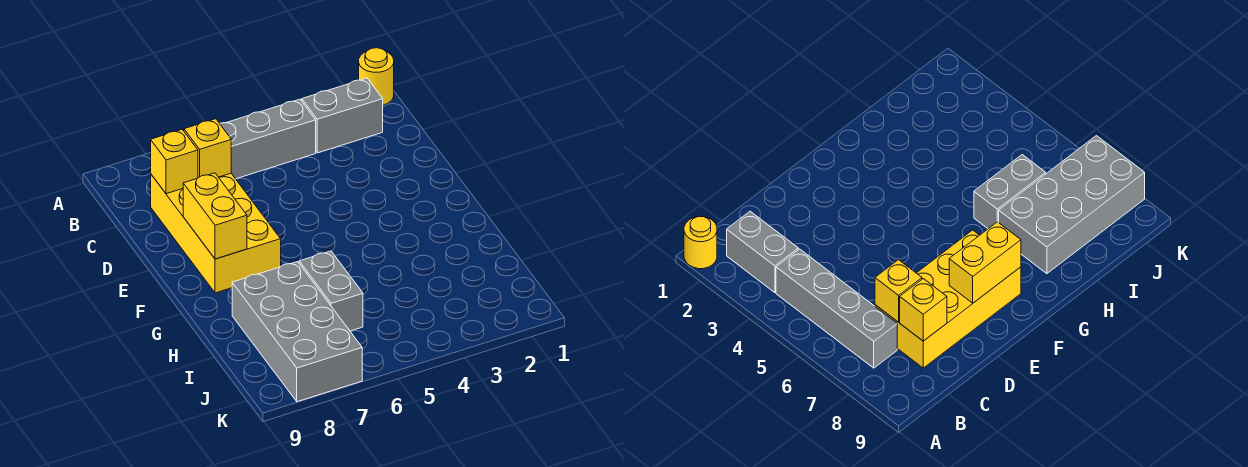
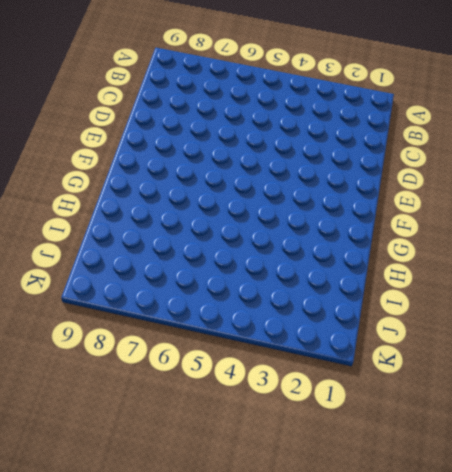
none -> yellow round brick A1 level 1
none -> grey brick B2:B3 level 1

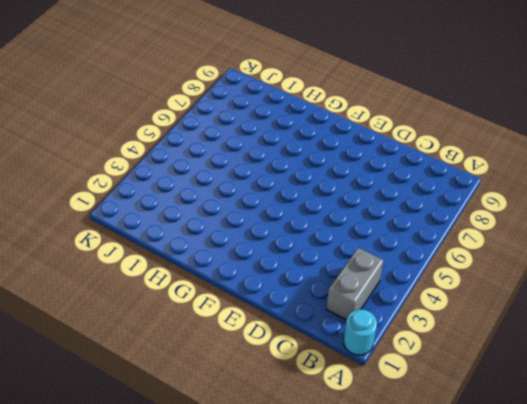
cyan round brick A1 level 1 -> yellow round brick A1 level 1
none -> grey brick B4:B7 level 1
none -> yellow brick C7:F8 level 1

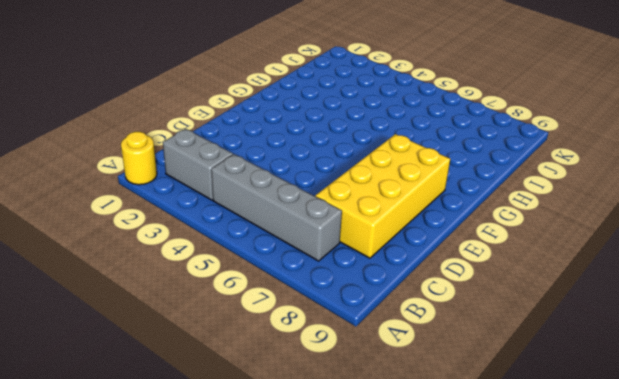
none -> grey brick H6:I6 level 1
none -> grey brick H7:K8 level 1

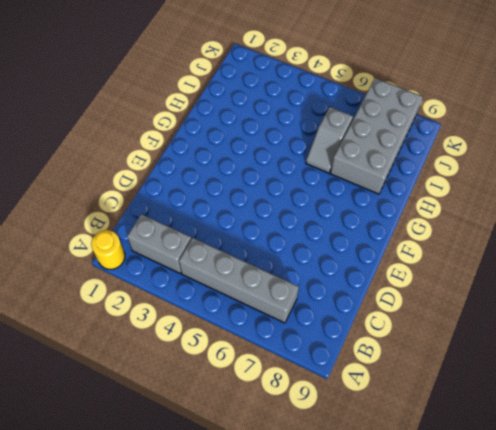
grey slope H6:I6 level 1 top I -> grey brick H6:I6 level 1
none -> yellow brick C7:F8 level 1
none -> yellow brick C7 level 2

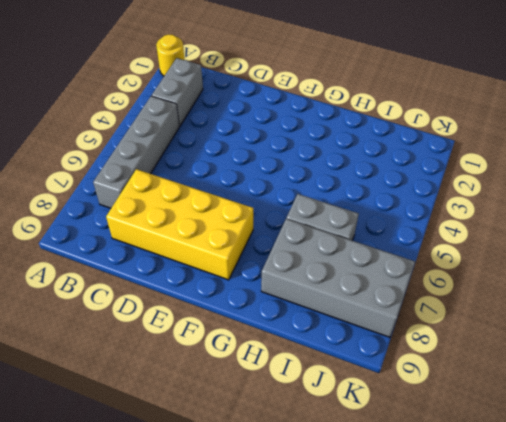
none -> yellow brick C7 level 2
none -> yellow brick C8 level 2

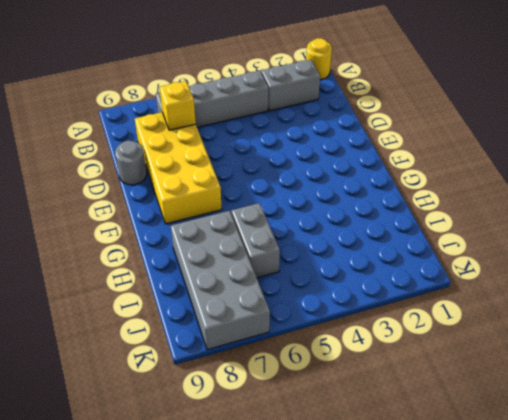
grey round brick D9 level 1 -> none
none -> yellow brick C8 level 2
none -> yellow brick E8:F8 level 2

